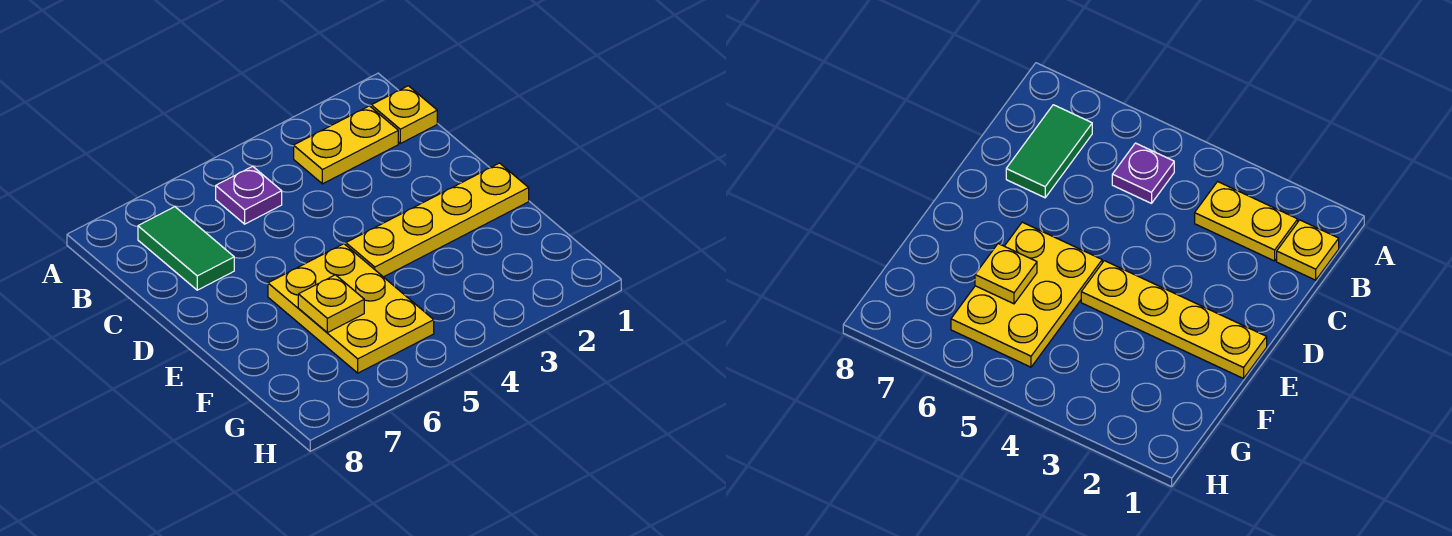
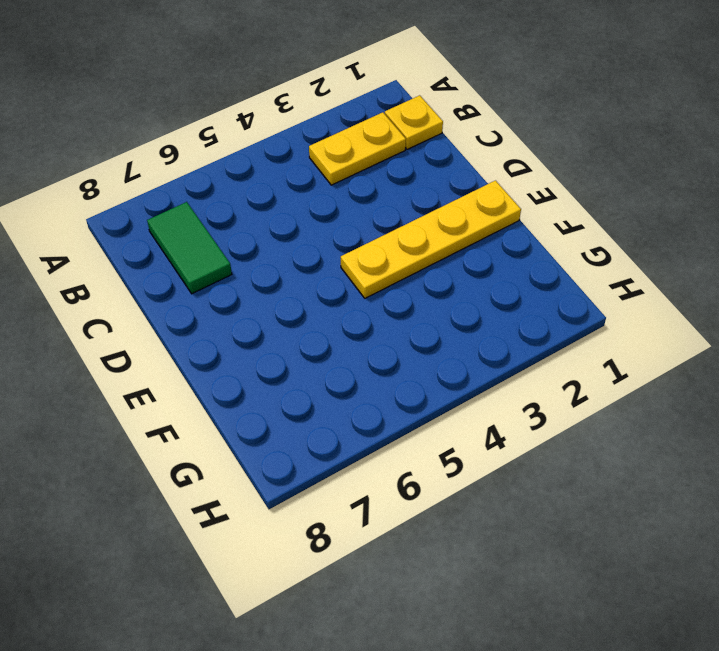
none -> purple plate B5 level 1
none -> yellow plate E5:G6 level 1

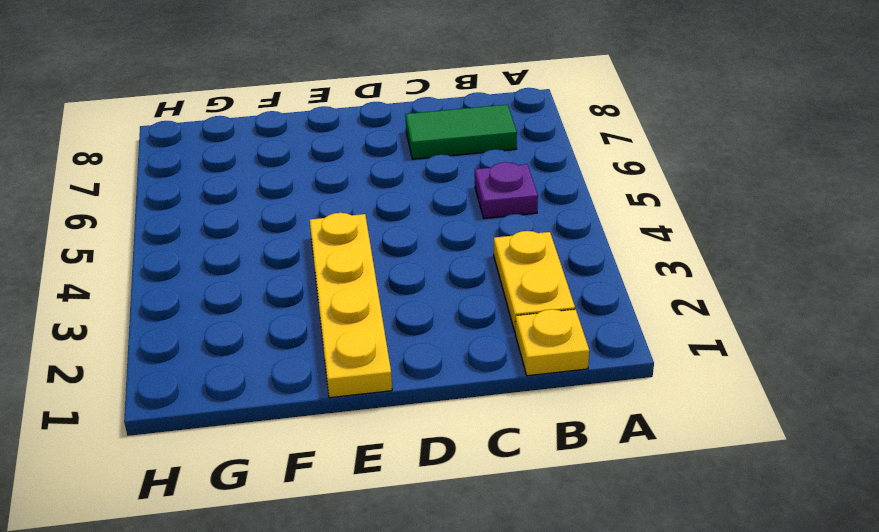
none -> yellow plate E5:G6 level 1
none -> yellow plate F6 level 2

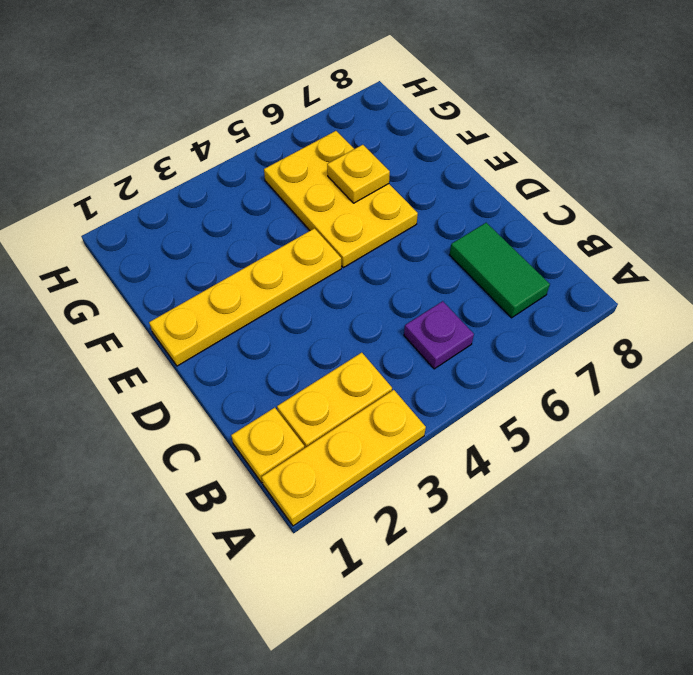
yellow plate A1:A3 level 1 -> none

